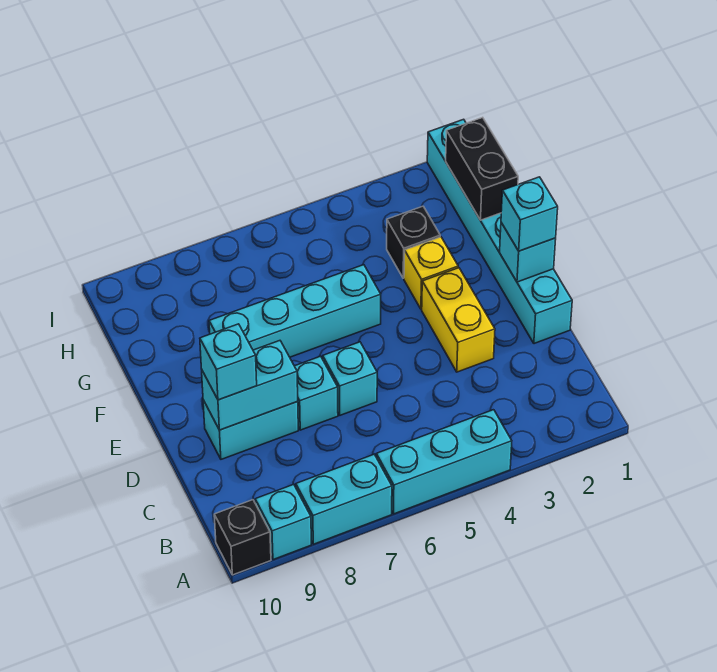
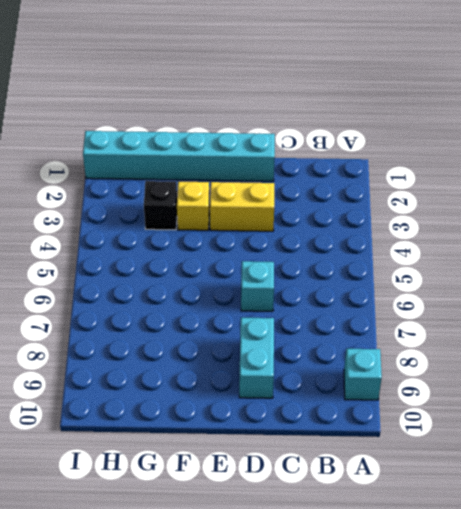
none -> cyan brick A4:A6 level 1
none -> cyan brick A7:A8 level 1
none -> black brick A10 level 1

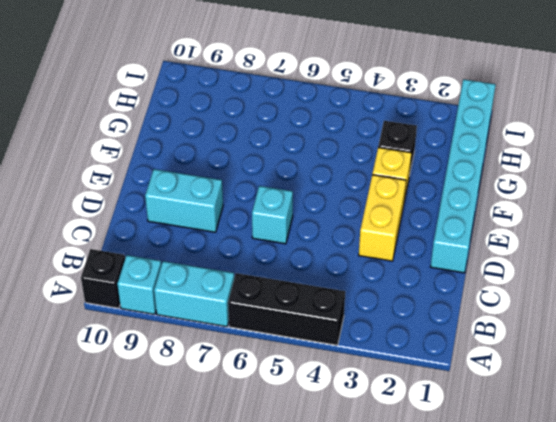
black brick A4:A6 level 1 -> cyan brick A4:A6 level 1
none -> cyan brick D7 level 1
none -> cyan brick F5:F8 level 1
none -> cyan brick D8:D9 level 2

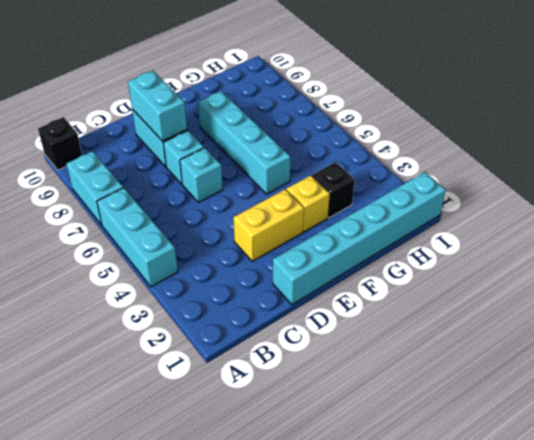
none -> cyan brick A9 level 1
none -> cyan brick E1 level 2
none -> black brick G1:H1 level 2

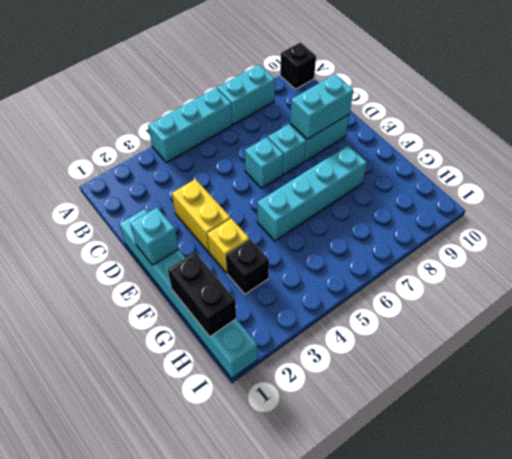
none -> cyan brick A9 level 1
none -> cyan brick D9 level 3
none -> cyan brick E1 level 3

